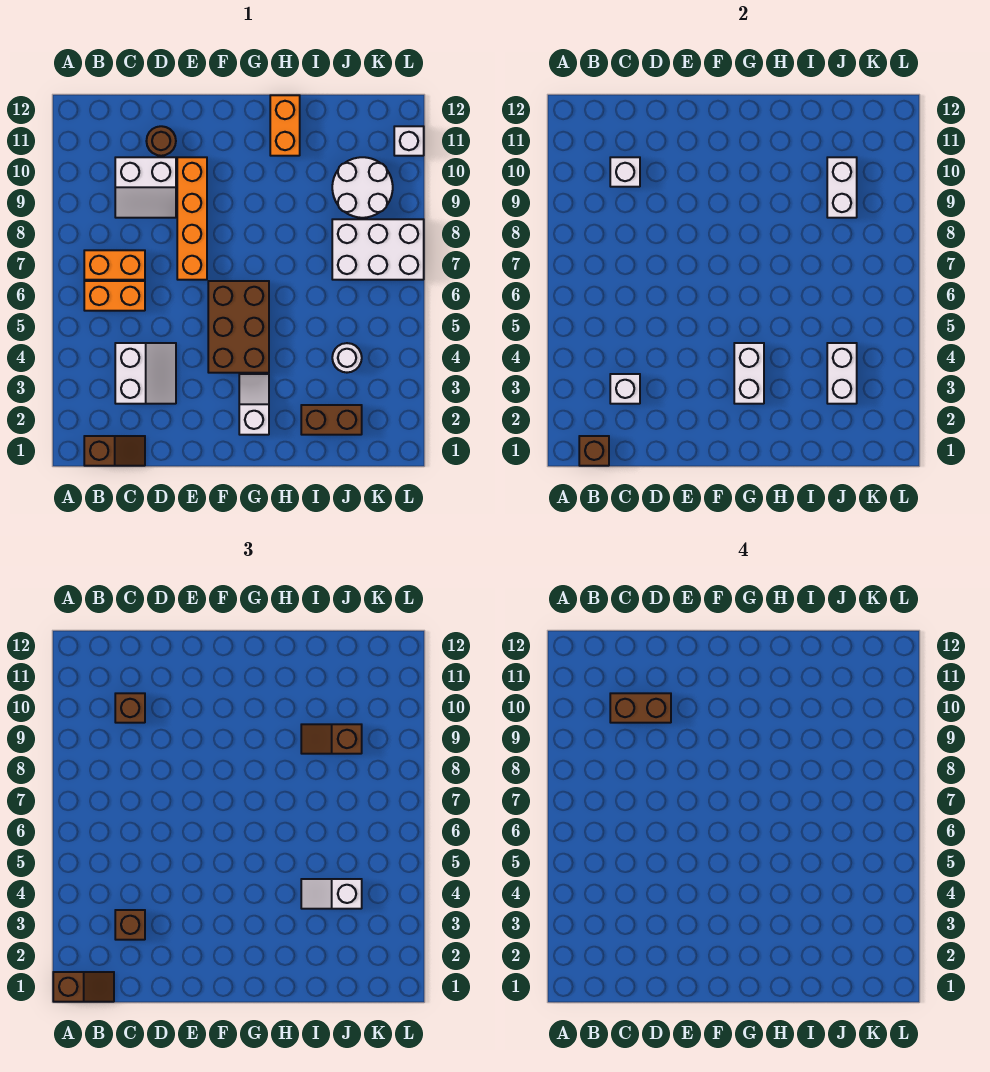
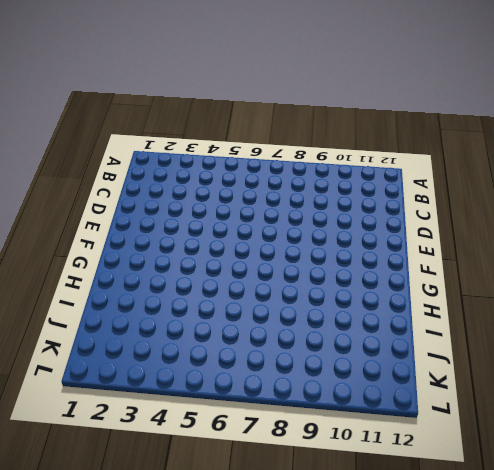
none -> brown slope B1:C1 level 1 top B
none -> orange brick B6:C6 level 1
none -> orange brick B7:C7 level 1

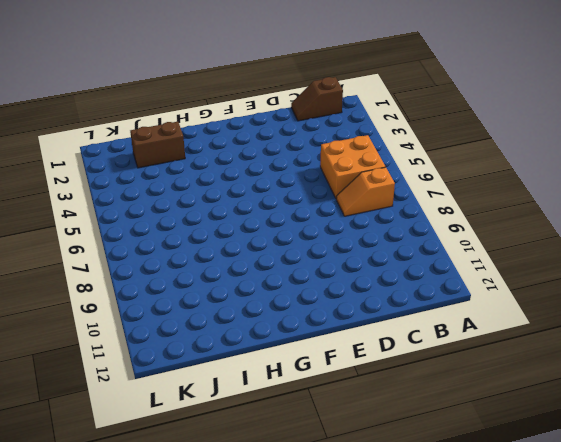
orange brick B5:C6 level 1 -> orange brick B6:C6 level 1
orange slope B7:C7 level 1 top B -> orange brick B7:C7 level 1
none -> white slope C3:D4 level 1 top C
none -> white slope C9:D10 level 1 top 10
none -> brown round brick D11 level 1

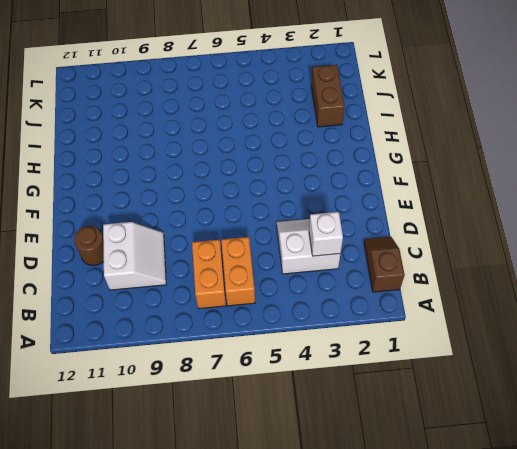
none -> orange brick E7:E10 level 1
none -> brown brick F4:G6 level 1
none -> white slope G2:G3 level 1 top 2

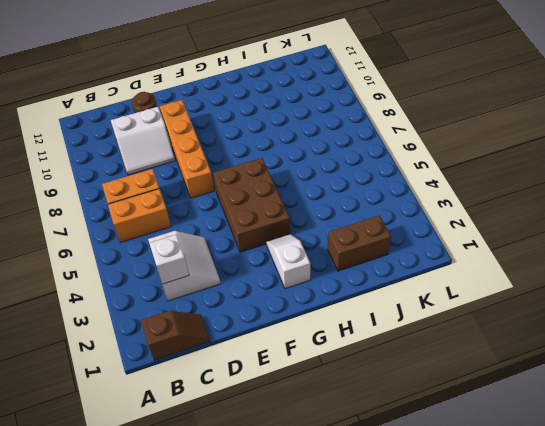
none -> orange brick H11:H12 level 1
none -> white round brick J4 level 1
none -> white brick J7:L8 level 1

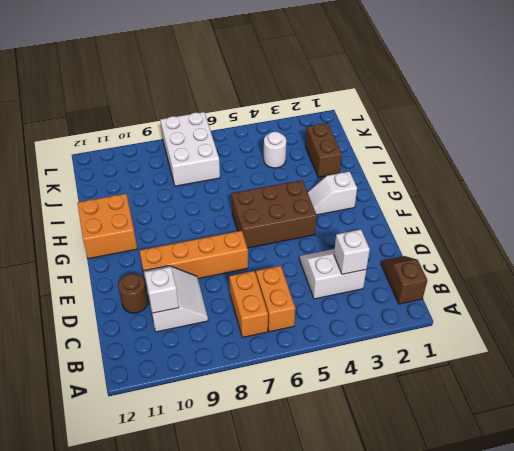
orange brick G11:H12 level 1 -> orange brick H11:H12 level 1
none -> white round brick J9:K10 level 1
none -> white brick L11 level 1
none -> brown brick B1 level 2

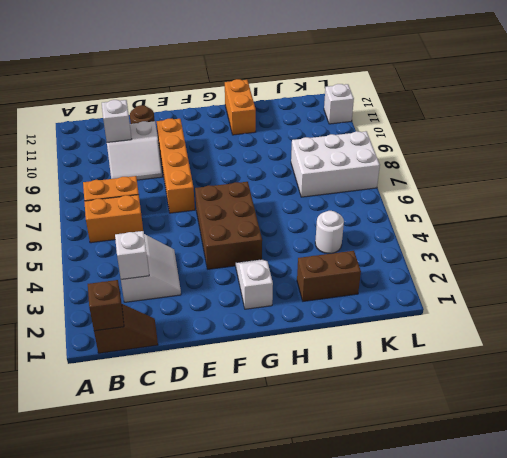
none -> white round brick J9:K10 level 1
none -> white brick G3:G4 level 2
none -> white brick J3:J4 level 2

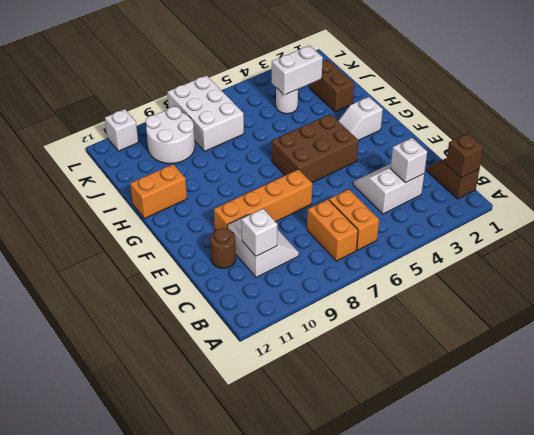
none -> white brick G3:G4 level 2
none -> white brick J9:J10 level 2
none -> brown slope A1:B1 level 3 top A

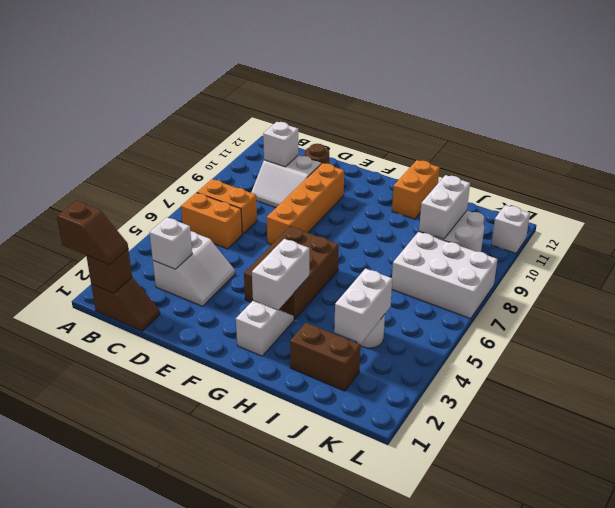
none -> brown brick C3 level 3
none -> brown brick C10 level 3
none -> white slope I4:J4 level 3 top J

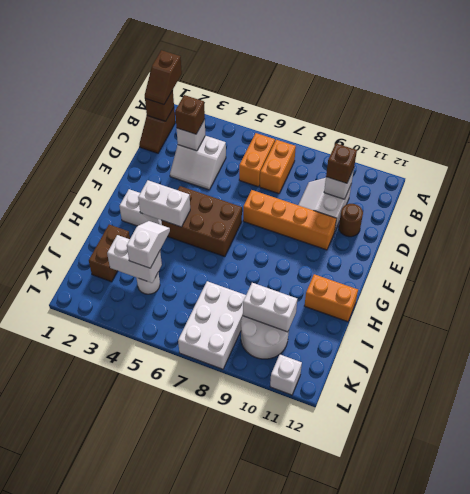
none -> brown slope I9:J9 level 3 top J
none -> brown brick C10:D10 level 4

